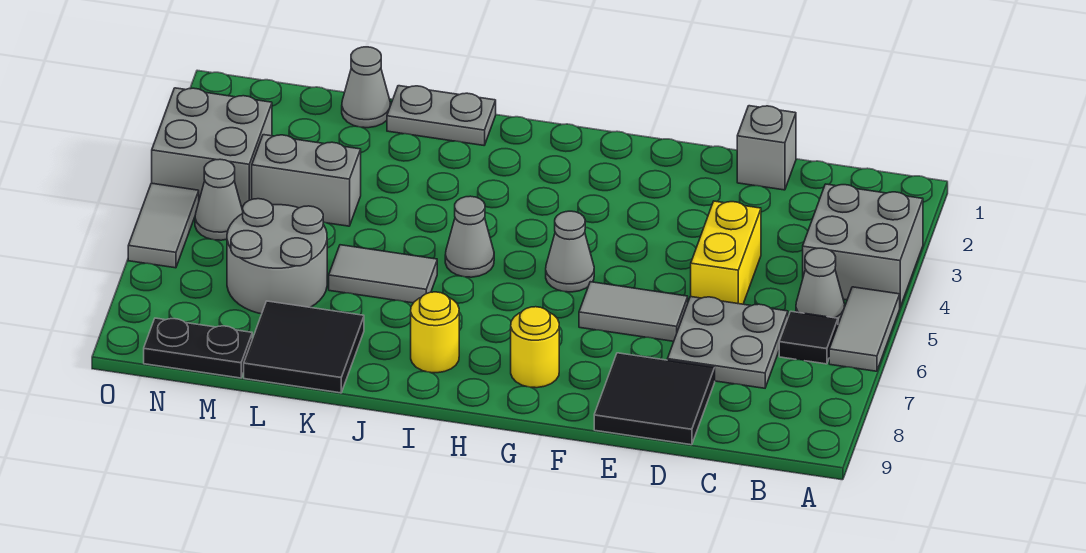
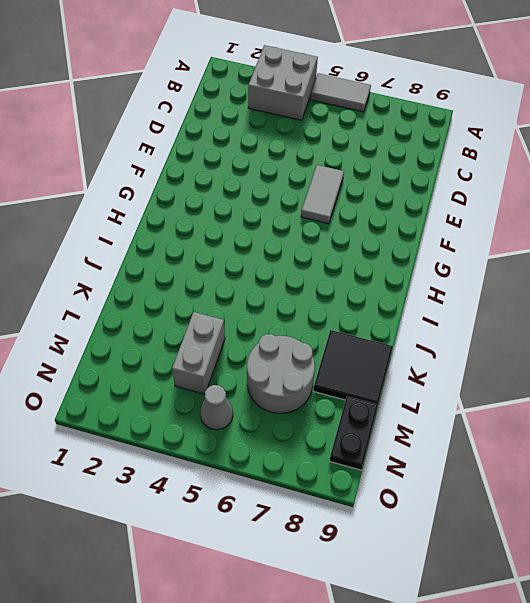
none -> grey cone B5 level 1
none -> black tile B6 level 1
none -> grey plate C6:D7 level 1

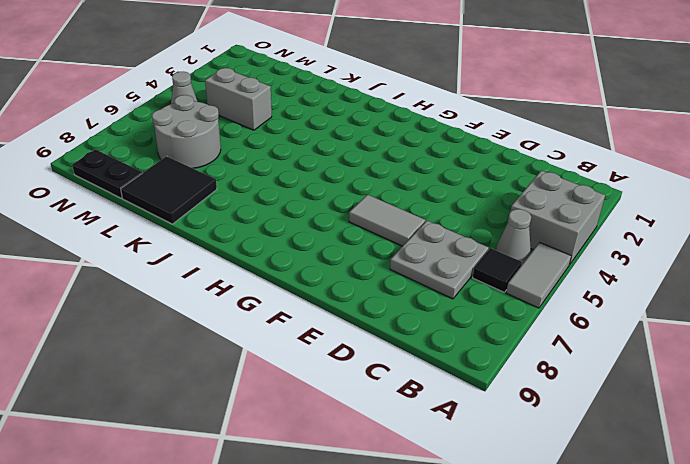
none -> grey brick D1 level 1
none -> yellow brick D4:D5 level 1
none -> black tile D8:E9 level 1

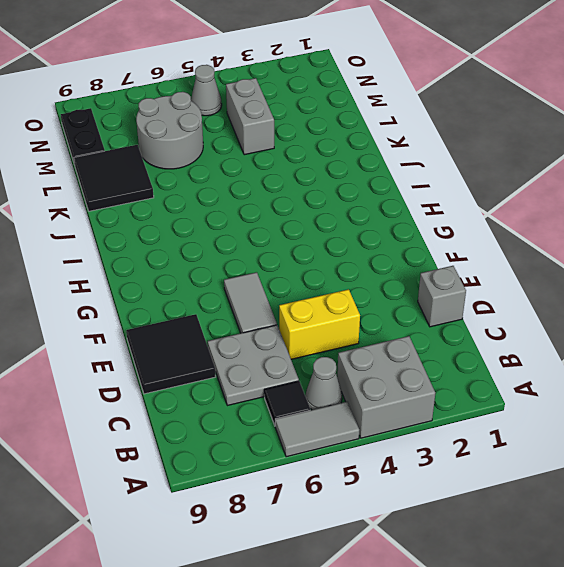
none -> grey cone G5 level 1
none -> yellow round brick G8 level 1
none -> grey cone I5 level 1

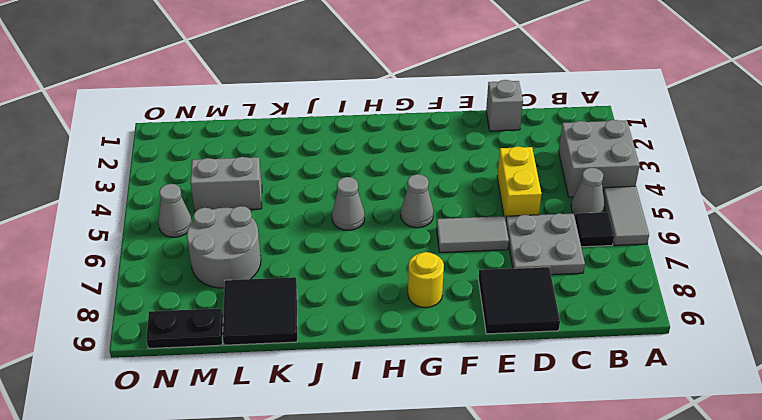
none -> yellow round brick I8 level 1
none -> grey plate J1:K1 level 1
none -> grey tile J6:K6 level 1

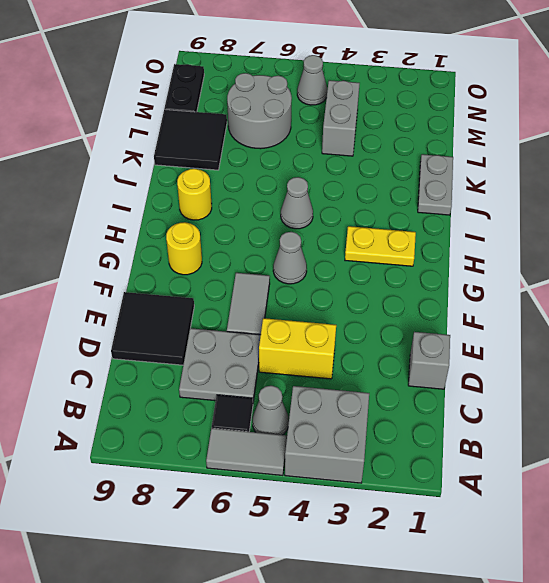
yellow plate H2:H3 level 1 -> none
none -> grey tile J6:K6 level 1
none -> grey cone L1 level 1
none -> grey brick N3:O4 level 1

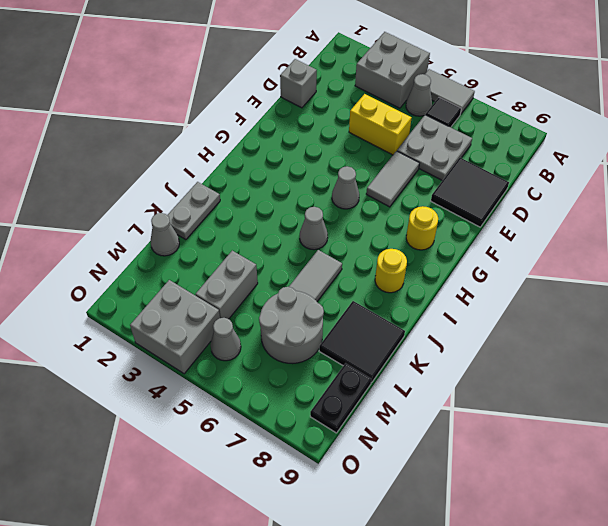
none -> grey tile O5:O6 level 1

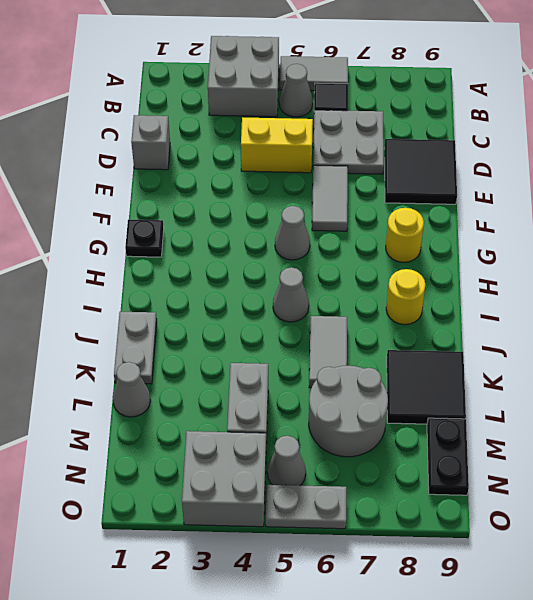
black plate G1 level 1 -> none
grey plate O5:O6 level 1 -> grey tile O5:O6 level 1

